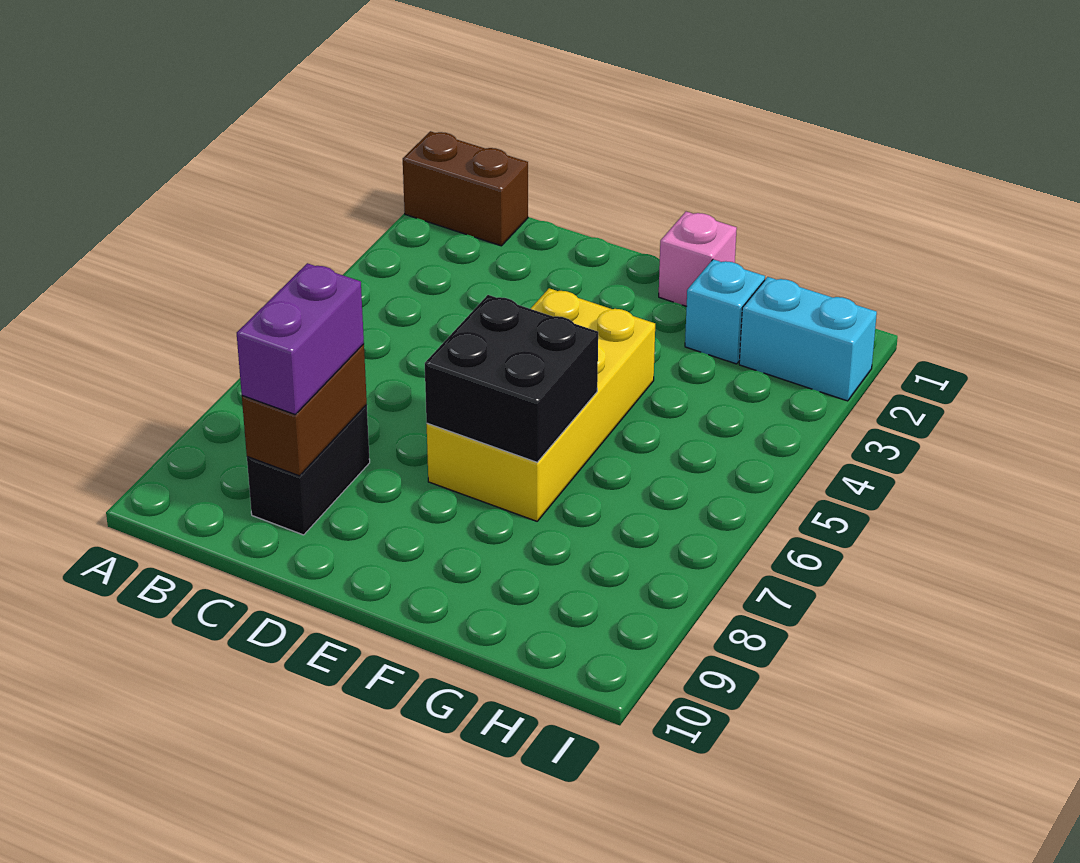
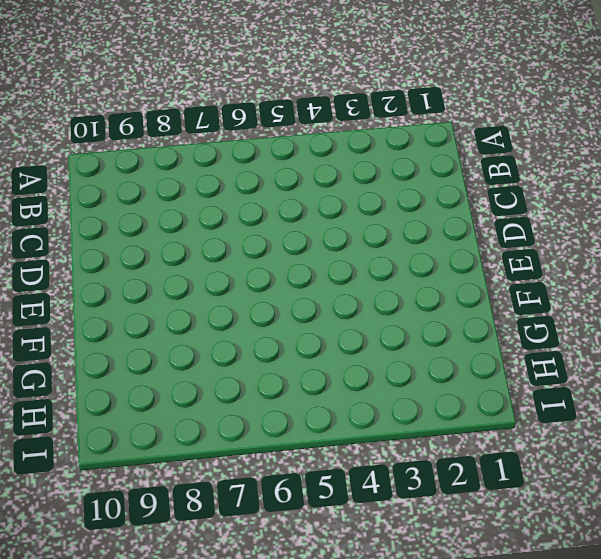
none -> brown brick A1:B1 level 1
none -> black brick C8:C9 level 1

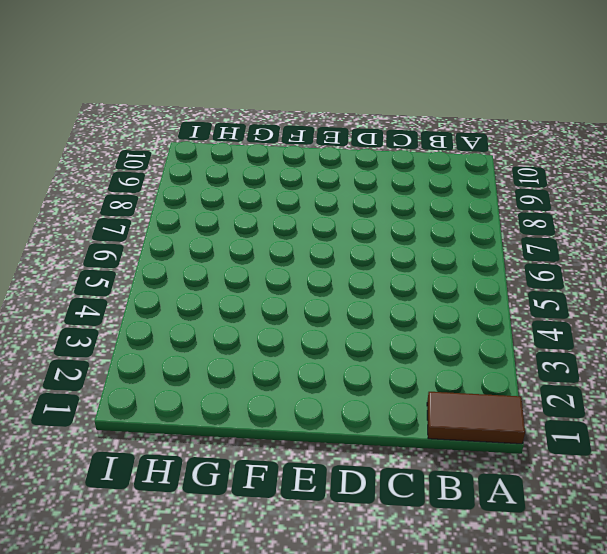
brown tile A1:B1 level 1 -> brown brick A1:B1 level 1
none -> black brick C8:C9 level 1
none -> yellow brick E4:F7 level 1

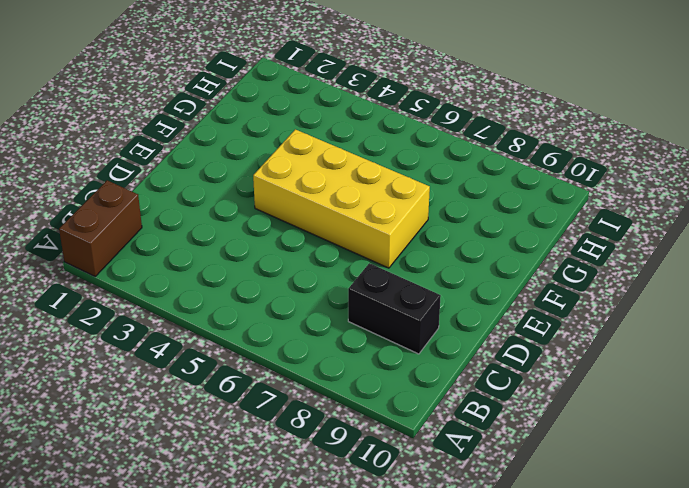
none -> pink brick F1 level 1
none -> cyan brick G2 level 1

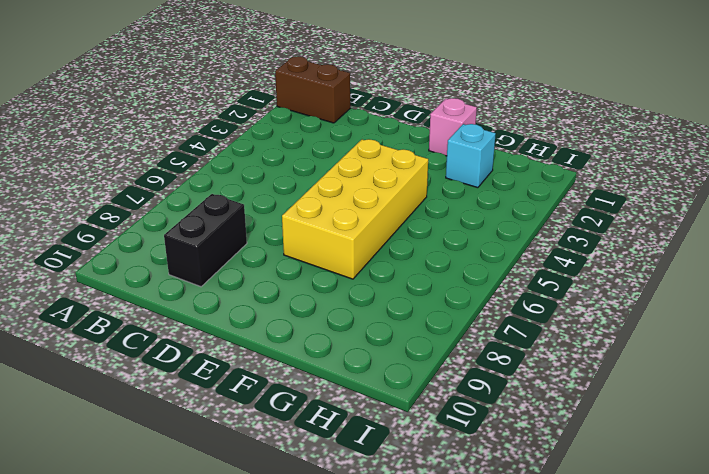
none -> cyan brick H2:I2 level 1
none -> brown brick C8:C9 level 2

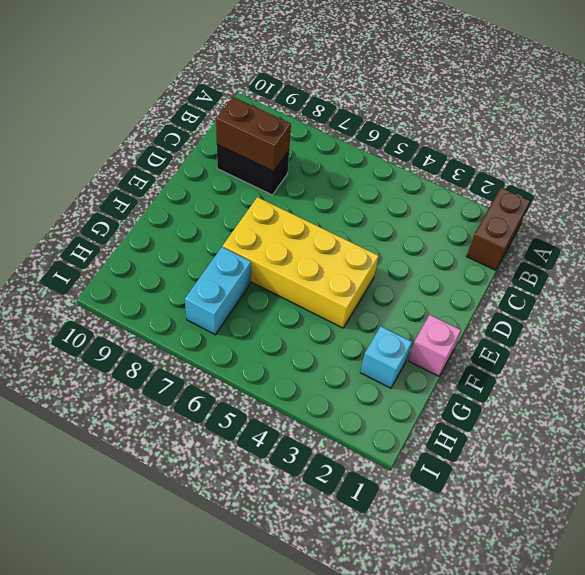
cyan brick G7:H7 level 1 -> cyan brick H2:I2 level 1
none -> black brick E6:F7 level 2
none -> purple brick C8:C9 level 3

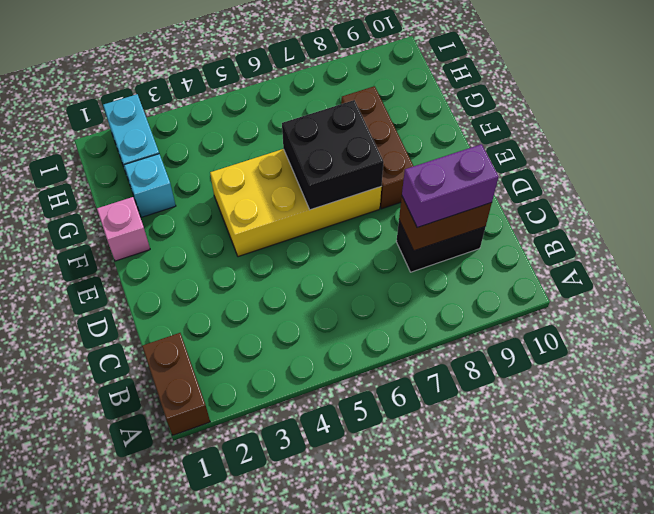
brown brick E8:G8 level 1 -> none

